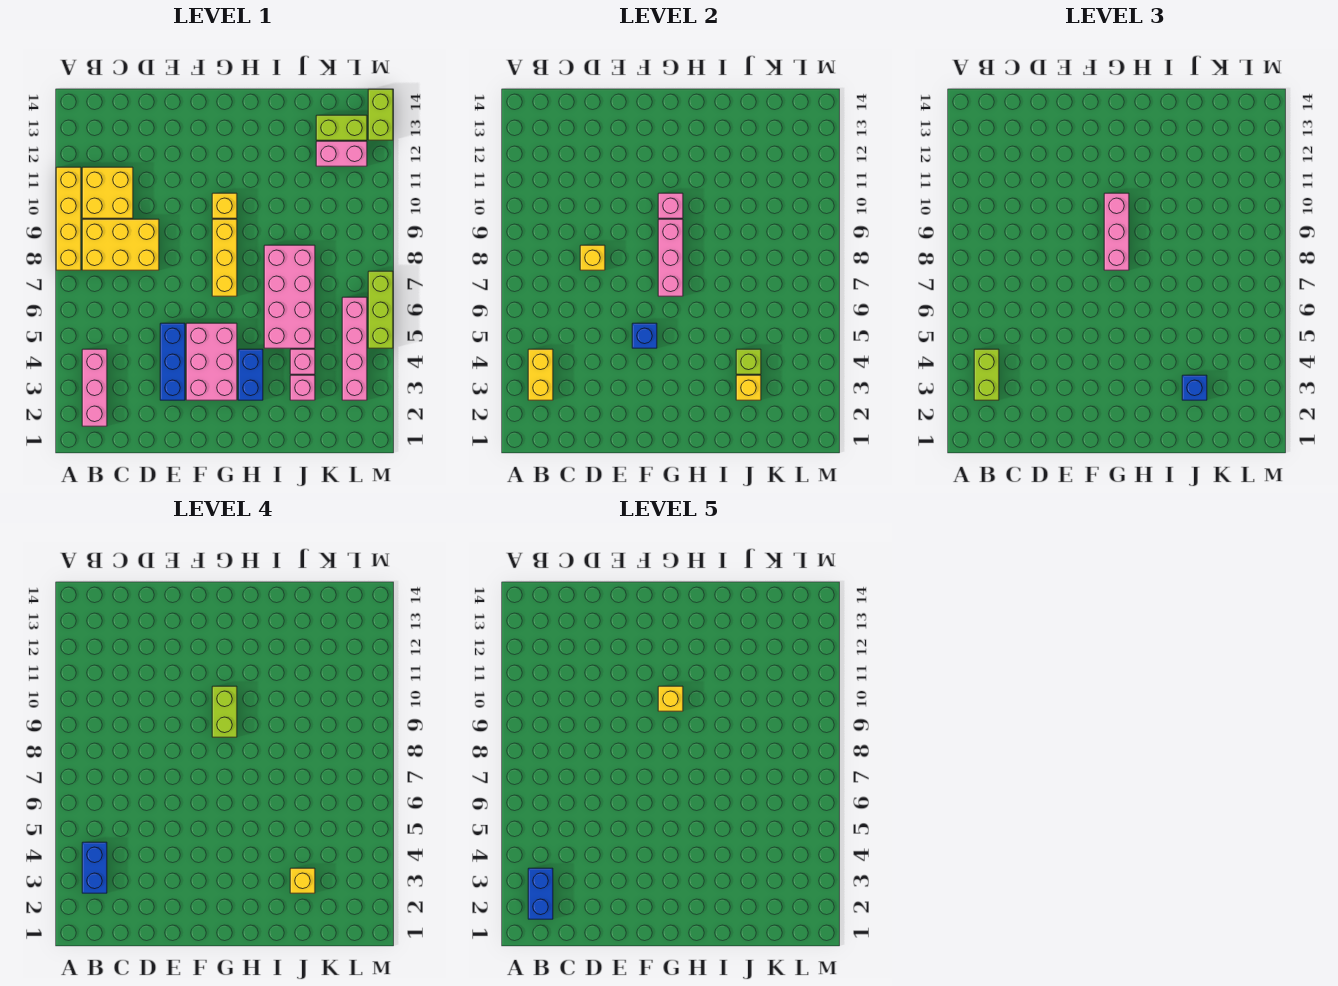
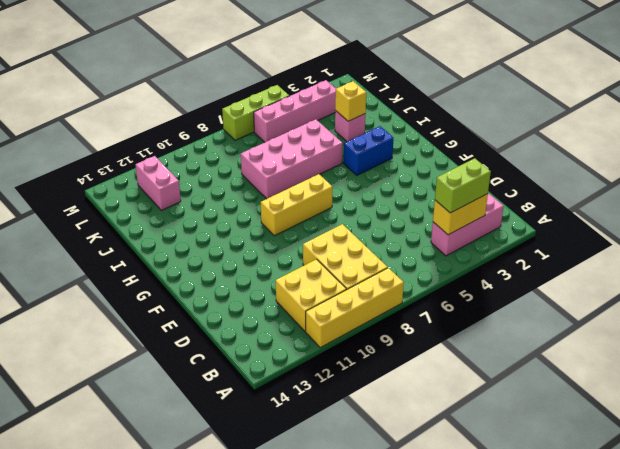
none -> blue brick E3:E5 level 1
none -> pink brick F3:G5 level 1
none -> yellow brick G10 level 1
none -> pink brick J4 level 1

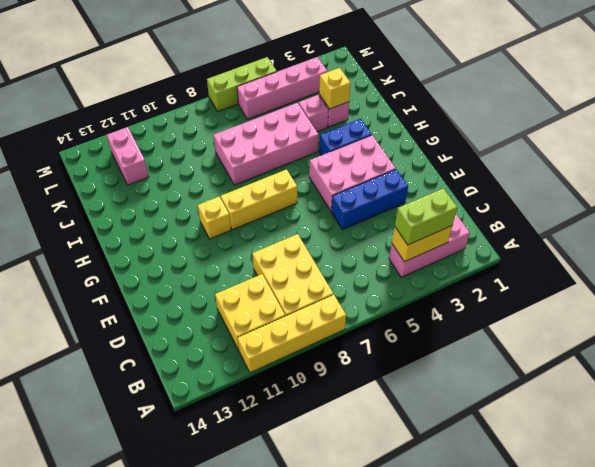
none -> lime brick K13:L13 level 1
none -> lime brick M13:M14 level 1
none -> yellow brick D8 level 2
none -> blue brick F5 level 2

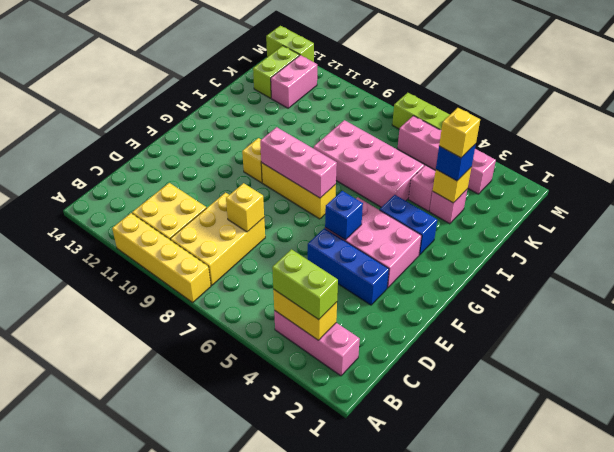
none -> pink brick G10 level 2
none -> lime brick J4 level 2
none -> pink brick G8:G10 level 3
none -> blue brick B3:B4 level 4

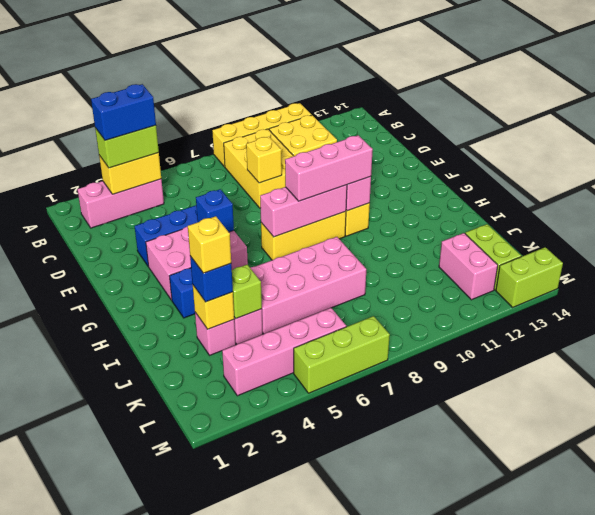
none -> lime brick G9:G10 level 4
none -> blue brick B2:B3 level 5
none -> yellow brick G10 level 5

